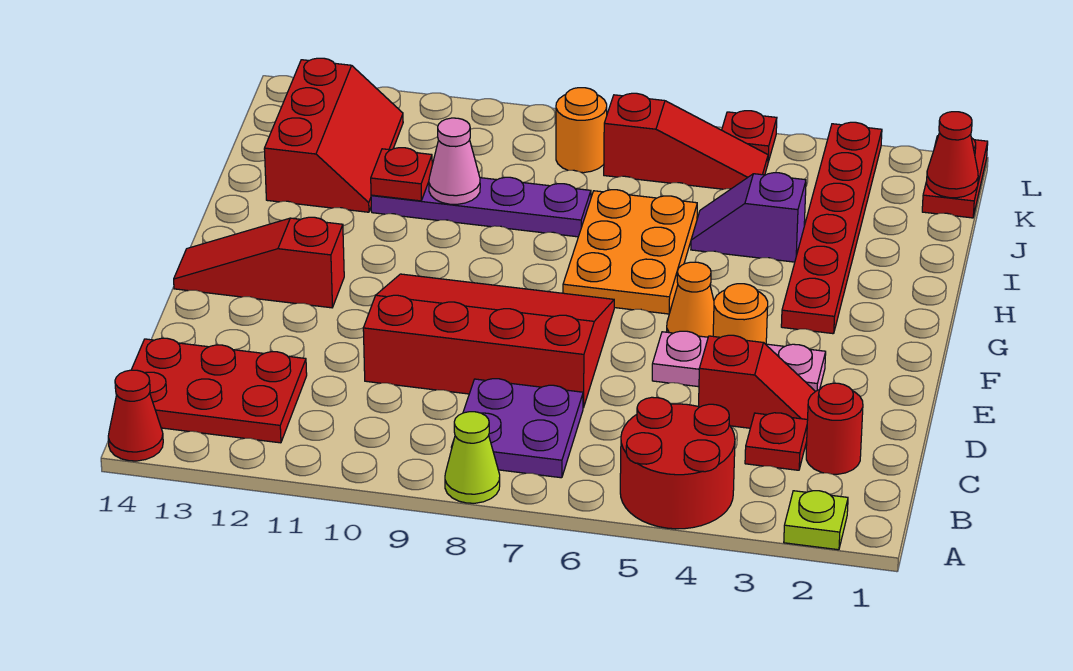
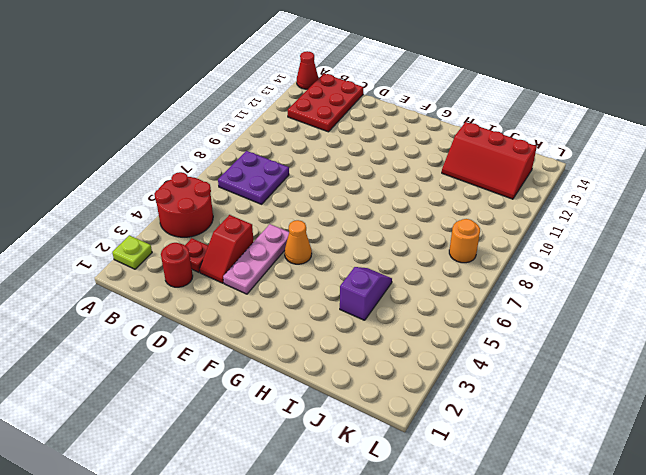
none -> lime cone A8 level 1
none -> red slope D7:F10 level 1 top D
none -> red slope F12:F14 level 1 top 12

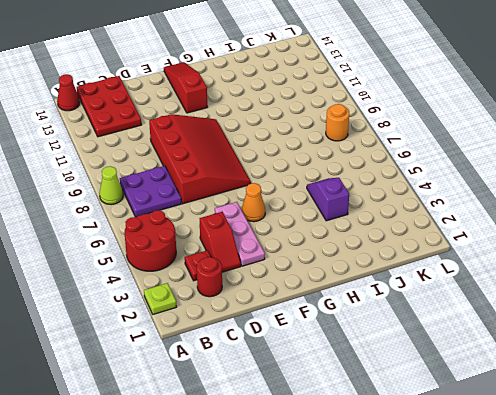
none -> red plate G3:L3 level 1
none -> orange plate G6:I7 level 1
none -> purple plate I8:I11 level 1

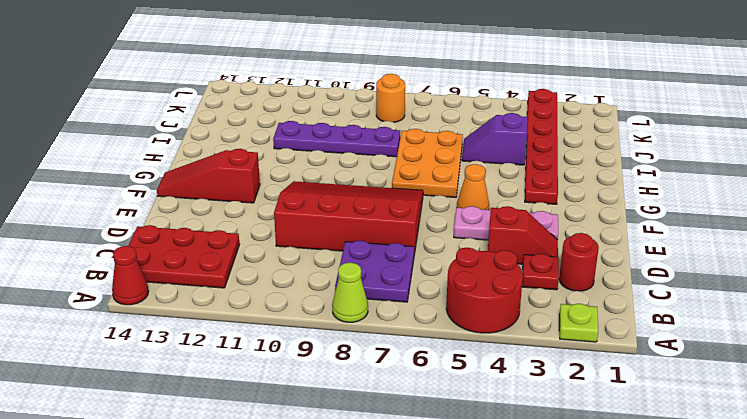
none -> red slope I12:K13 level 1 top 13
none -> red plate K1:L1 level 1
none -> red slope K5:K7 level 1 top 7

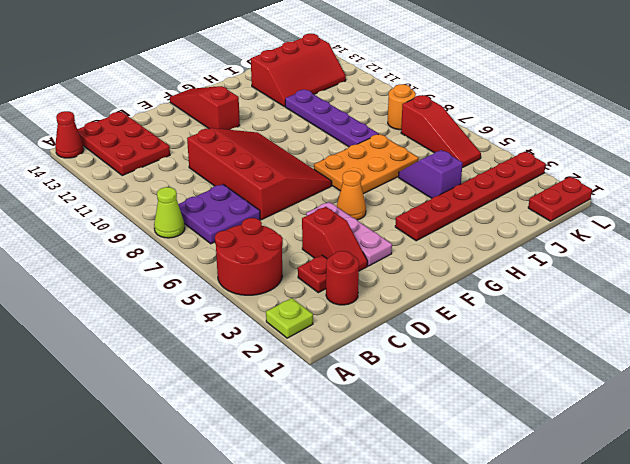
none -> red plate L5 level 1
none -> orange round brick E4 level 2
none -> pink cone I10 level 2

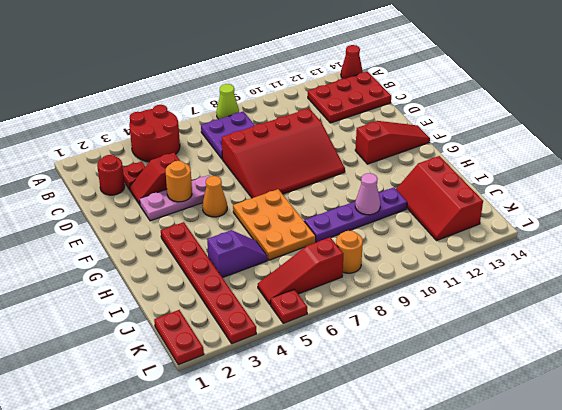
none -> lime plate A2 level 1
none -> red plate I11 level 2
none -> red cone K1 level 2

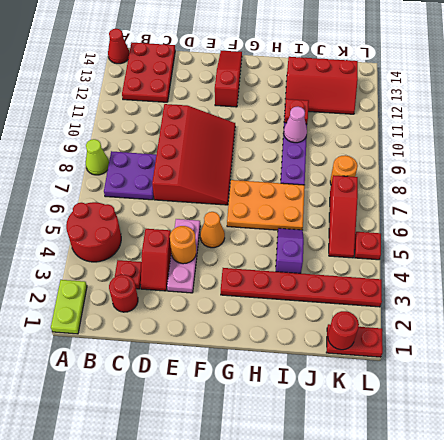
lime plate A1:A2 level 1 -> lime plate A2 level 1
red round brick K1 level 2 -> red cone K1 level 2

